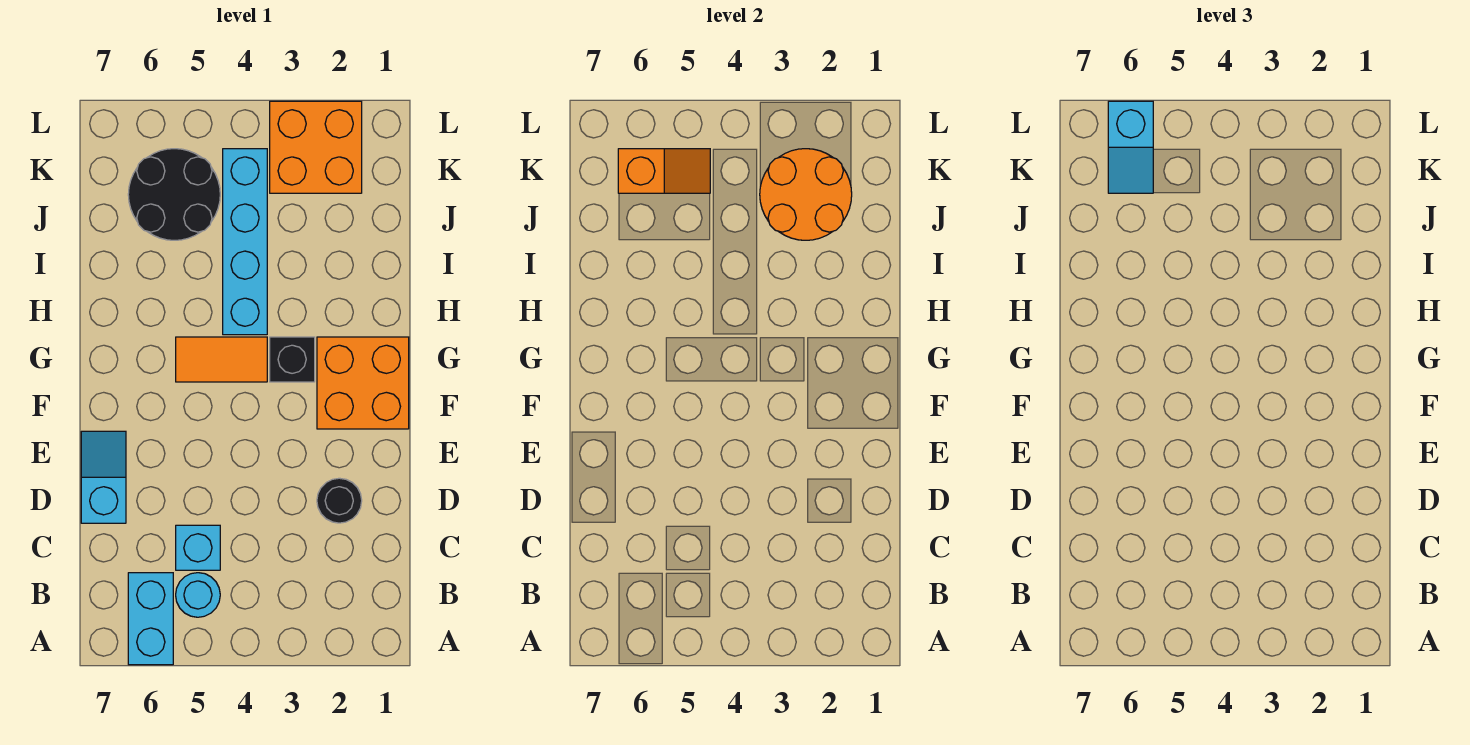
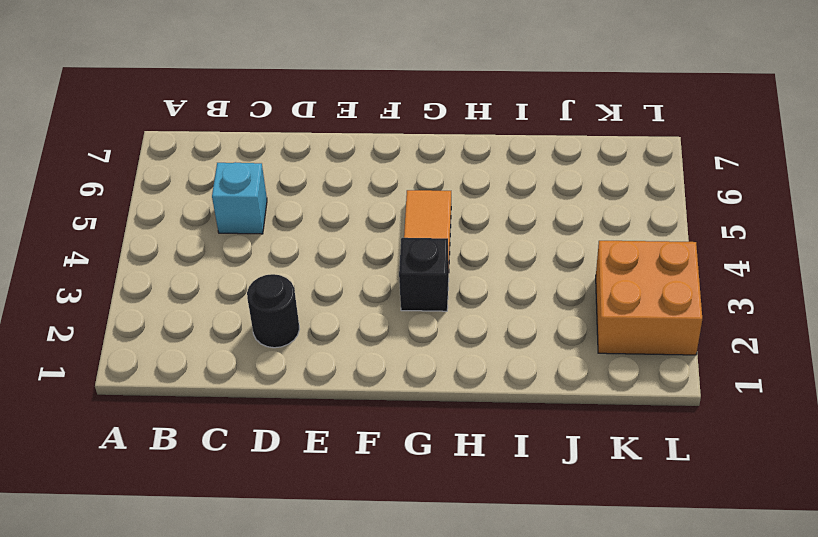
none -> cyan brick A6:B6 level 1
none -> cyan round brick B5 level 1
none -> cyan slope D7:E7 level 1 top D

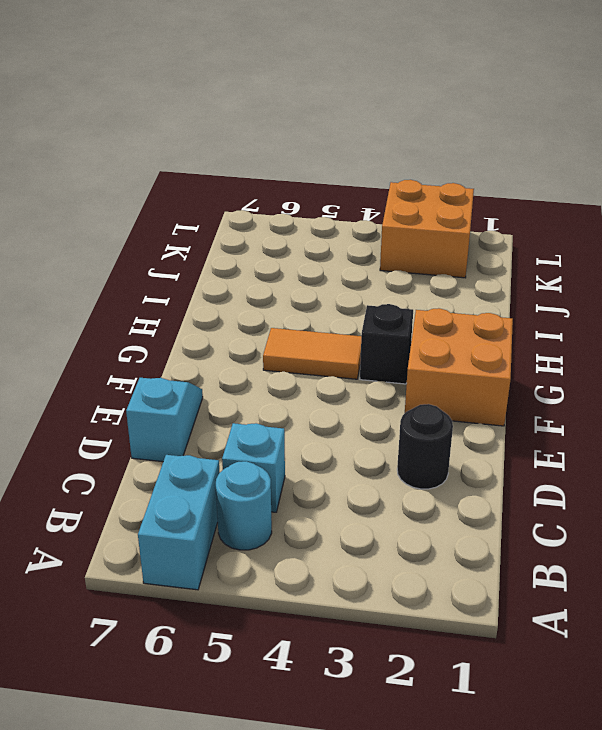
none -> cyan brick H4:K4 level 1
none -> black round brick J5:K6 level 1
none -> orange round brick J2:K3 level 2

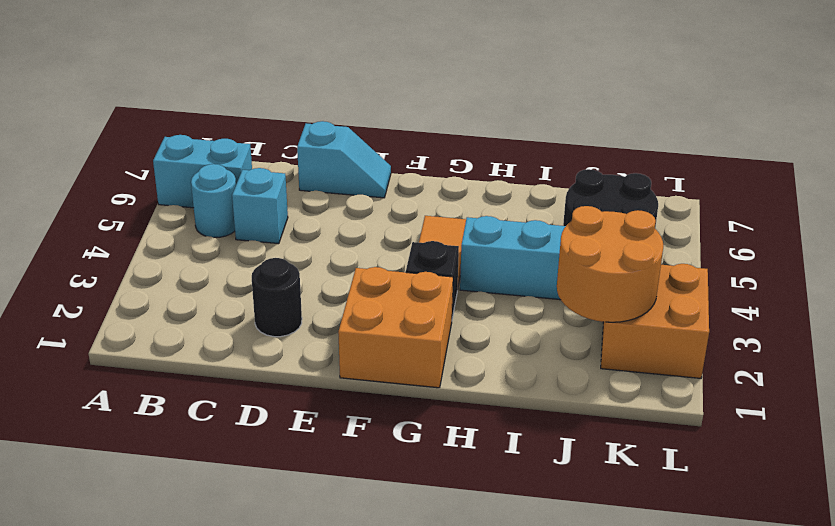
none -> orange slope K5:K6 level 2 top 6
none -> cyan slope K6:L6 level 3 top L

